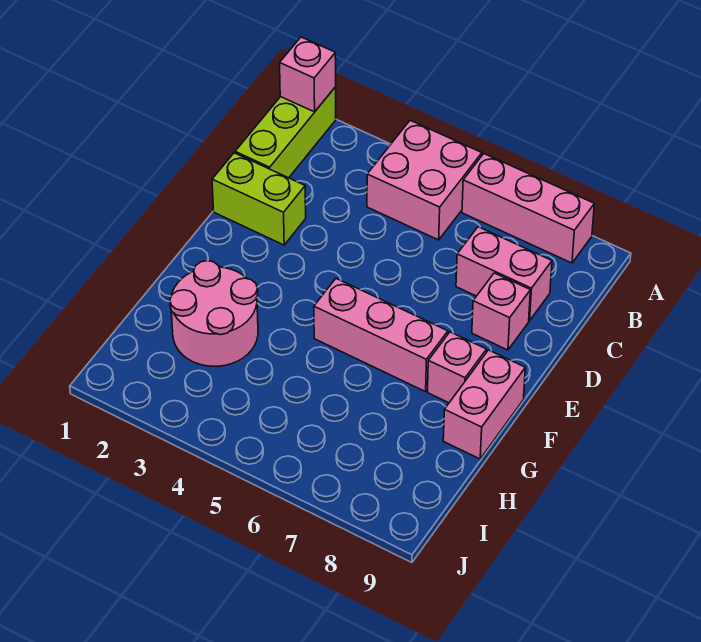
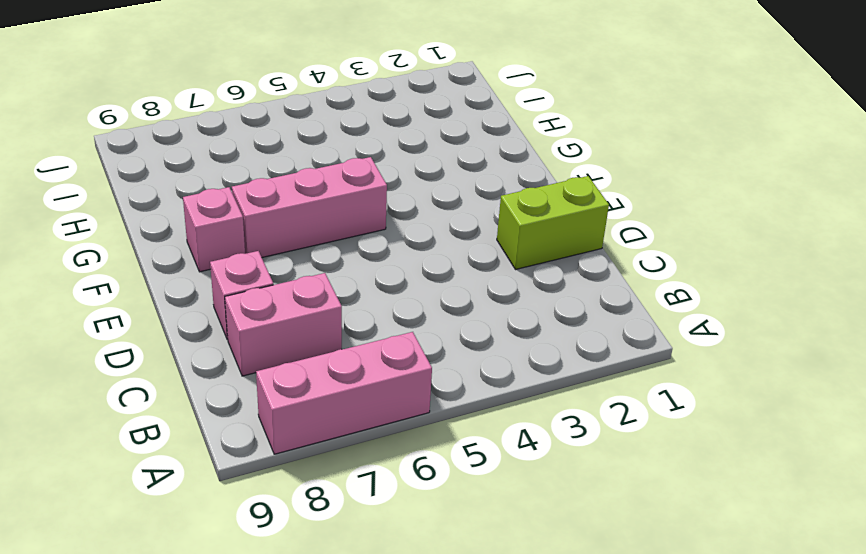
none -> lime brick A1:C1 level 1
none -> pink brick A4:B5 level 1

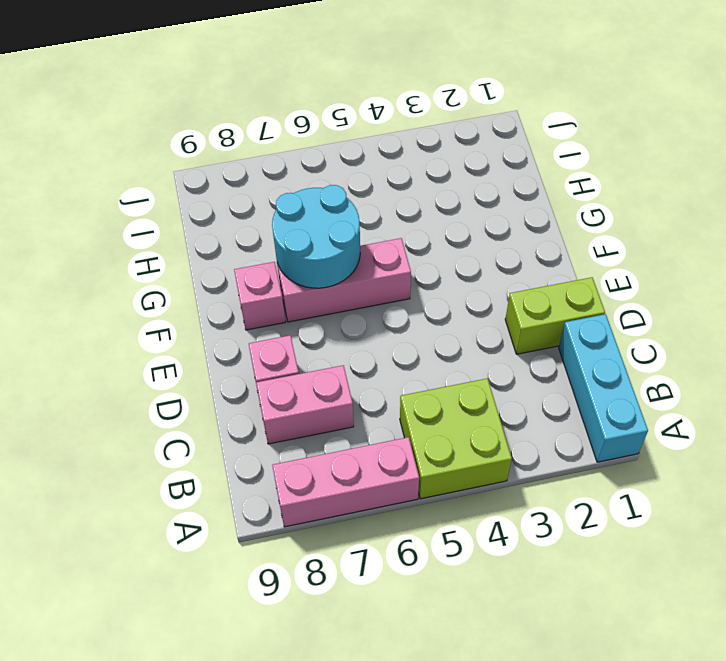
cyan brick A1:C1 level 1 -> lime brick A1:C1 level 1
lime brick A4:B5 level 1 -> pink brick A4:B5 level 1
cyan round brick F6:G7 level 2 -> none
none -> pink brick F9:G9 level 1
none -> pink round brick G2:H3 level 1

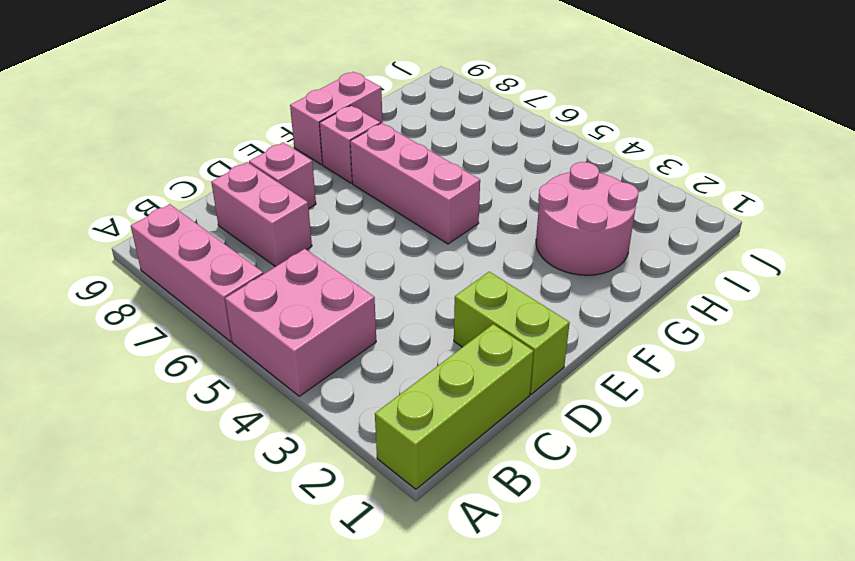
none -> pink brick A1 level 2

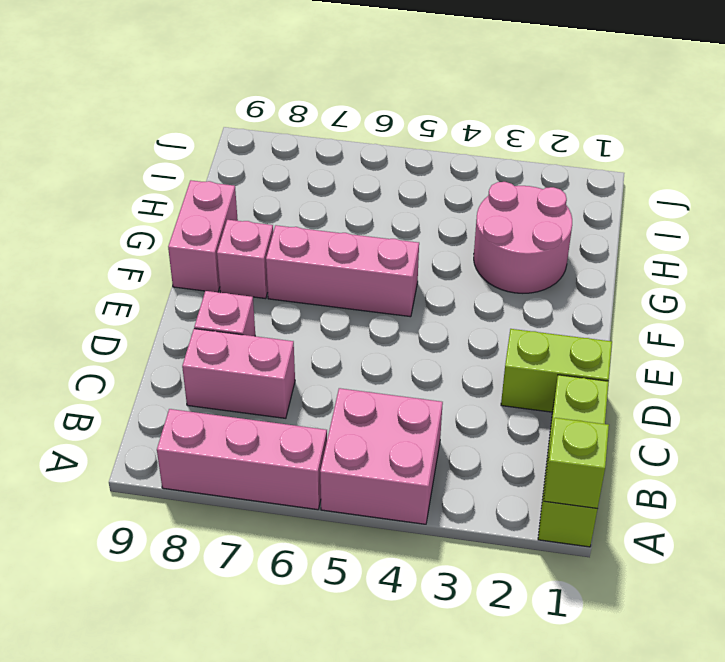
lime brick A1 level 2 -> pink brick A1 level 2

